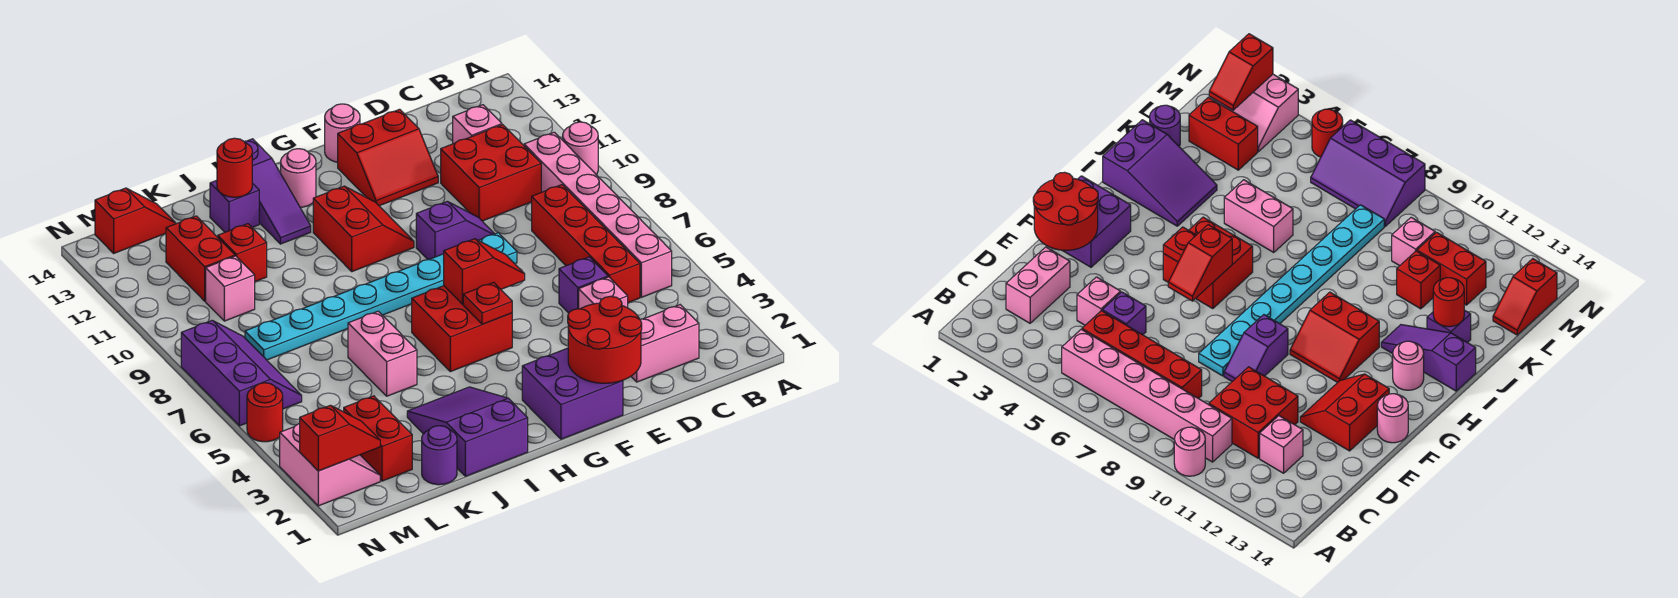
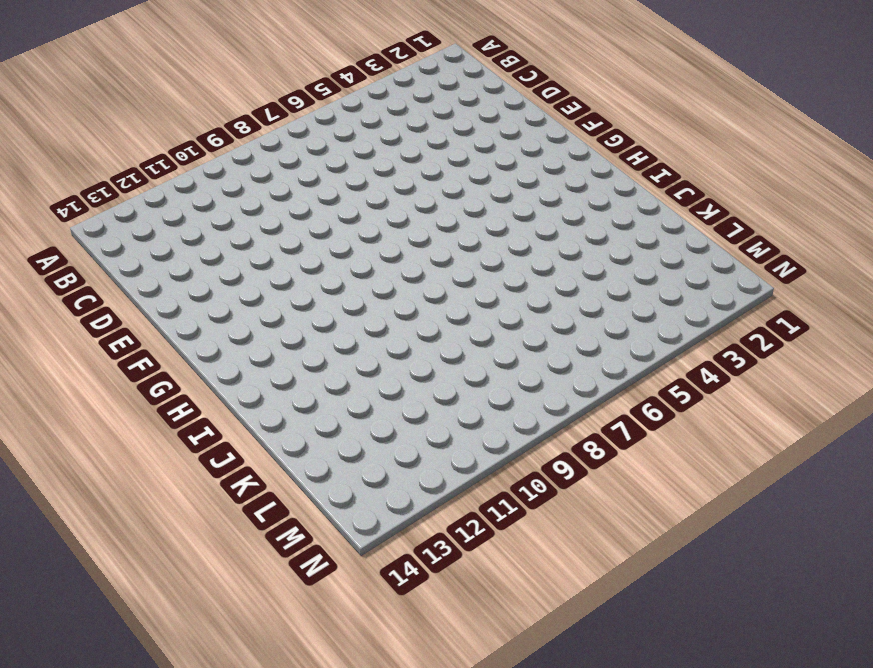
none -> pink round brick A10 level 1
none -> pink brick B5:B10 level 1
none -> pink brick C2:D2 level 1
none -> red brick C5:C8 level 1

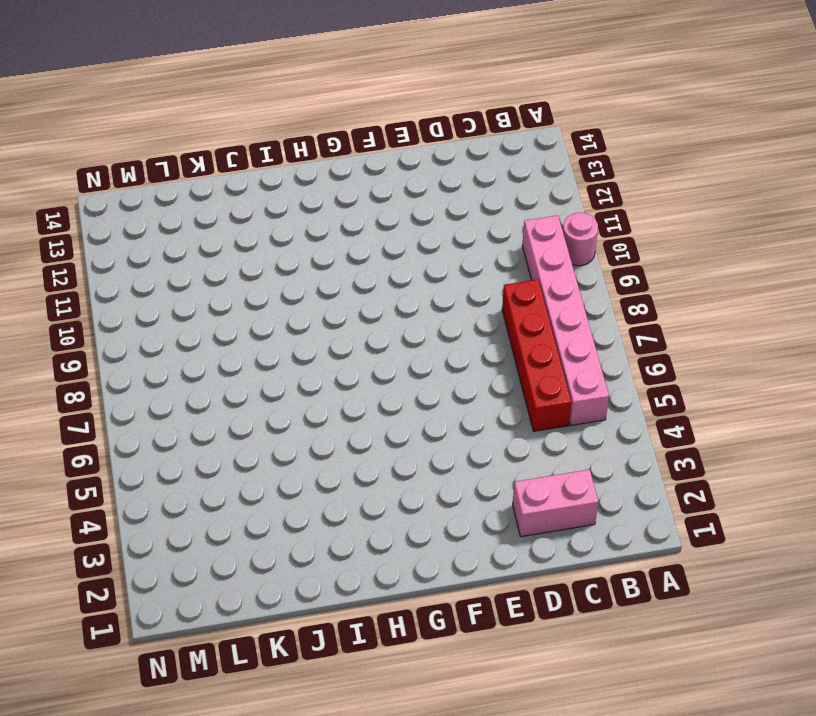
none -> red brick C10:D11 level 1
none -> pink brick C12 level 1
none -> pink brick D4 level 1
none -> purple brick D5 level 1

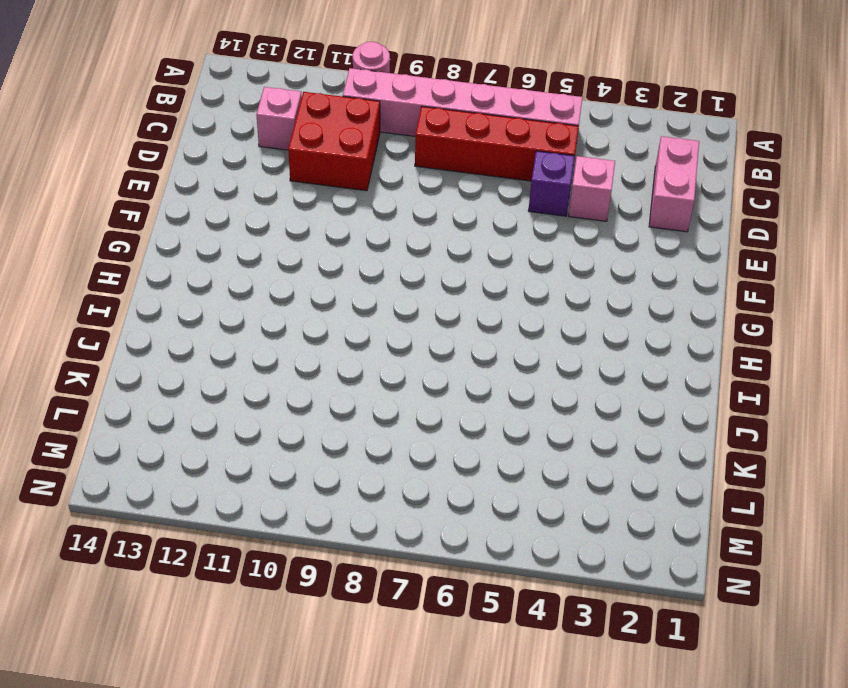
none -> cyan plate E8:L8 level 1
none -> purple slope E9:F9 level 1 top F
none -> red slope E12:F13 level 1 top 13
none -> purple brick F1:G2 level 1

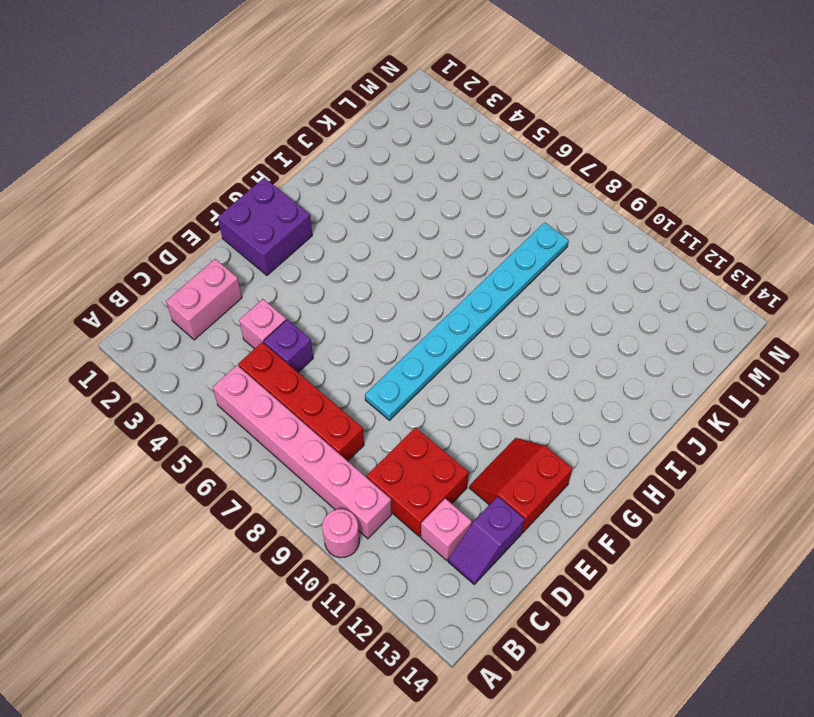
purple slope C13:D13 level 1 top D -> purple slope E9:F9 level 1 top F
none -> pink round brick F14 level 1
none -> red brick G5:H6 level 1
none -> red slope G10:H11 level 1 top H
none -> pink round brick H13 level 1

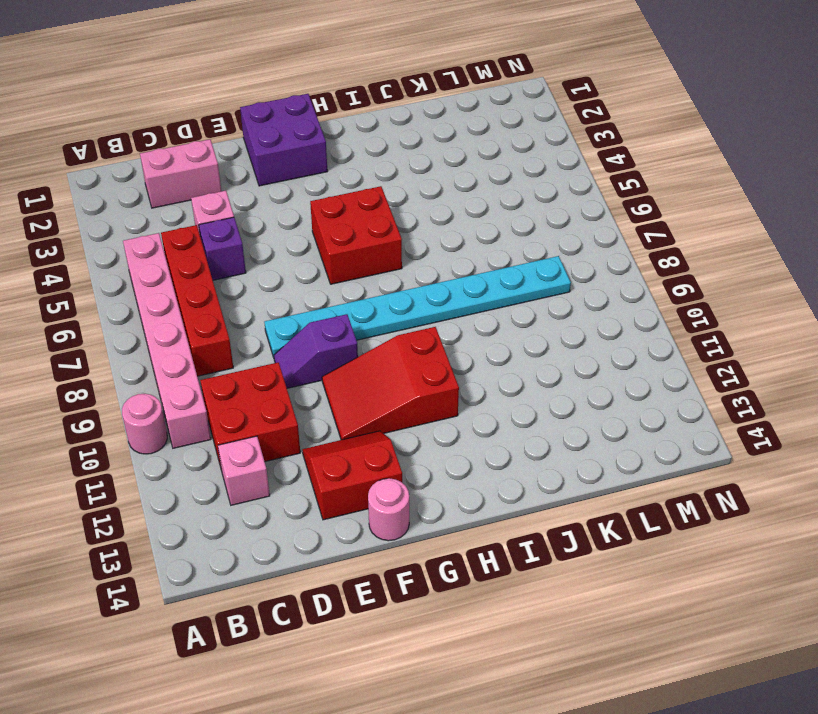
red slope F10:H11 level 1 top H -> red slope G10:H11 level 1 top H
none -> pink round brick H13 level 1
none -> purple slope I1:J3 level 1 top 1
none -> purple slope I12:I14 level 1 top 14
none -> pink brick J5:J6 level 1

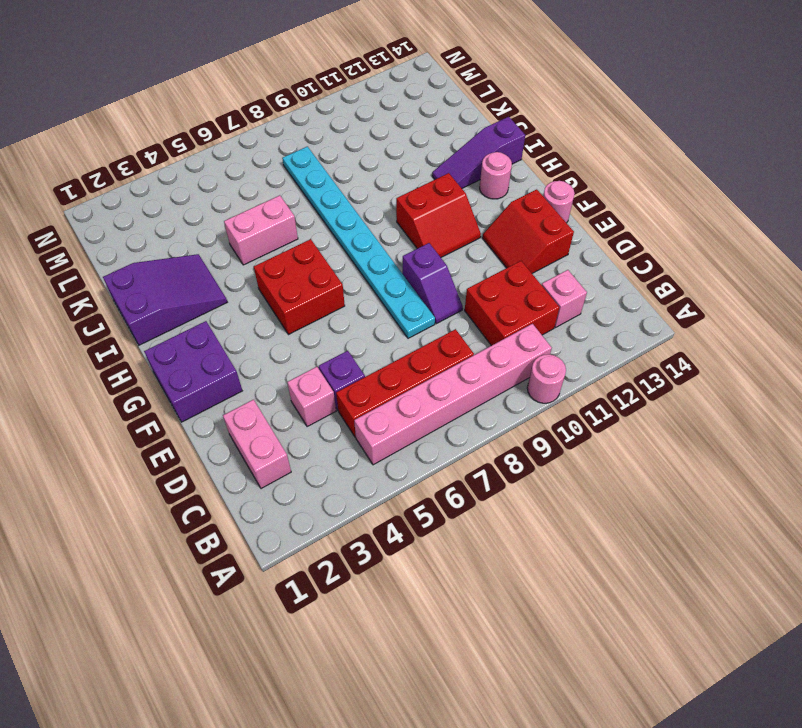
none -> purple brick J13 level 1
none -> purple round brick K1 level 1
none -> red brick K11 level 1
none -> red brick L2:L3 level 1

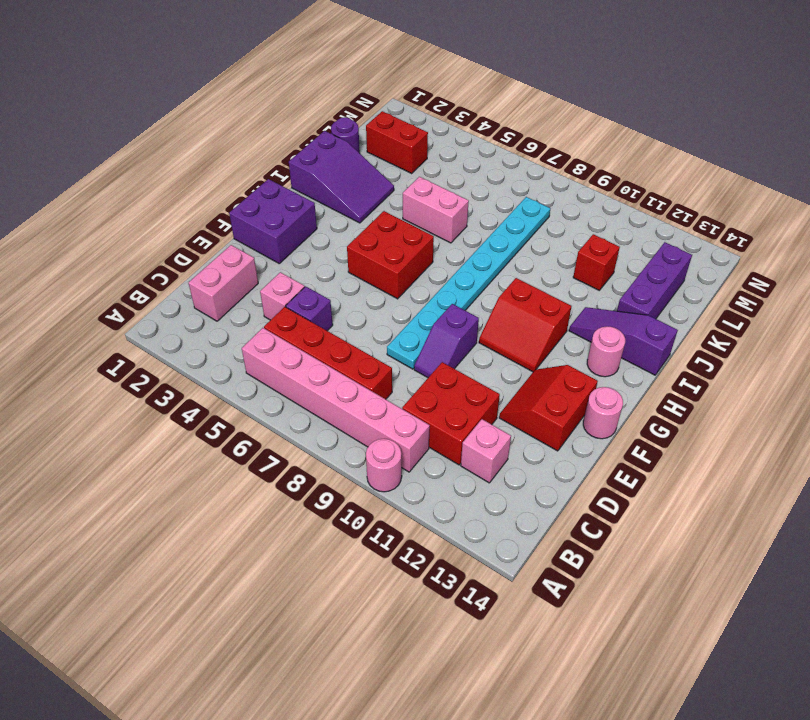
purple brick J13:L13 level 1 -> purple brick J13 level 1
none -> pink brick L10 level 1
none -> red brick L11:L12 level 1
none -> red slope L14:M14 level 1 top M
none -> pink slope M2:N3 level 1 top N

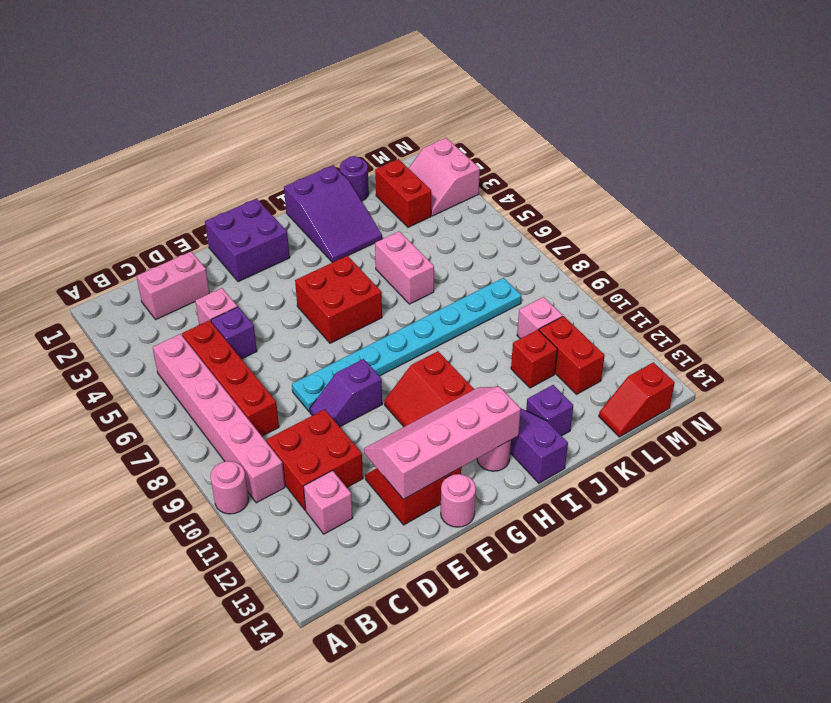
pink slope E12:H13 level 2 top 13 -> none
none -> purple slope M6:N8 level 1 top N
none -> red round brick N5 level 1
none -> red round brick E1:F2 level 2
none -> red slope F6:G6 level 2 top G

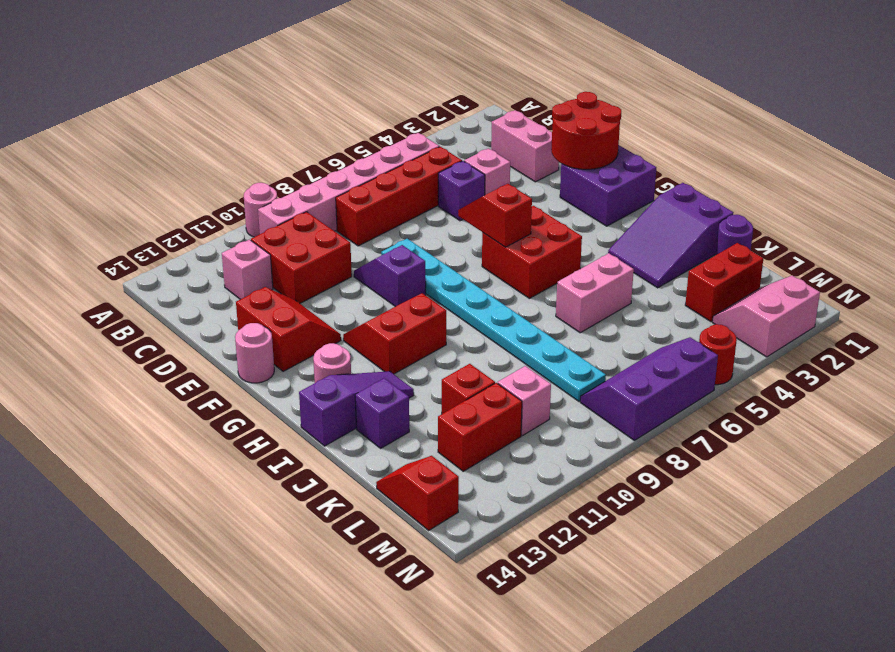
none -> red plate G5 level 2
none -> red round brick J13 level 2
none -> red slope M2:N2 level 2 top N

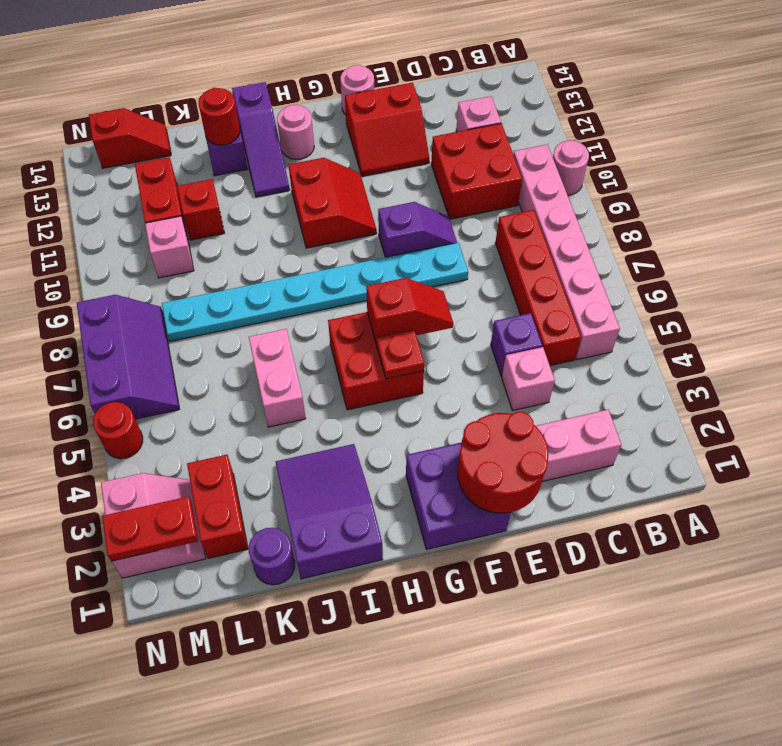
red plate M2:N2 level 2 -> red slope M2:N2 level 2 top N

